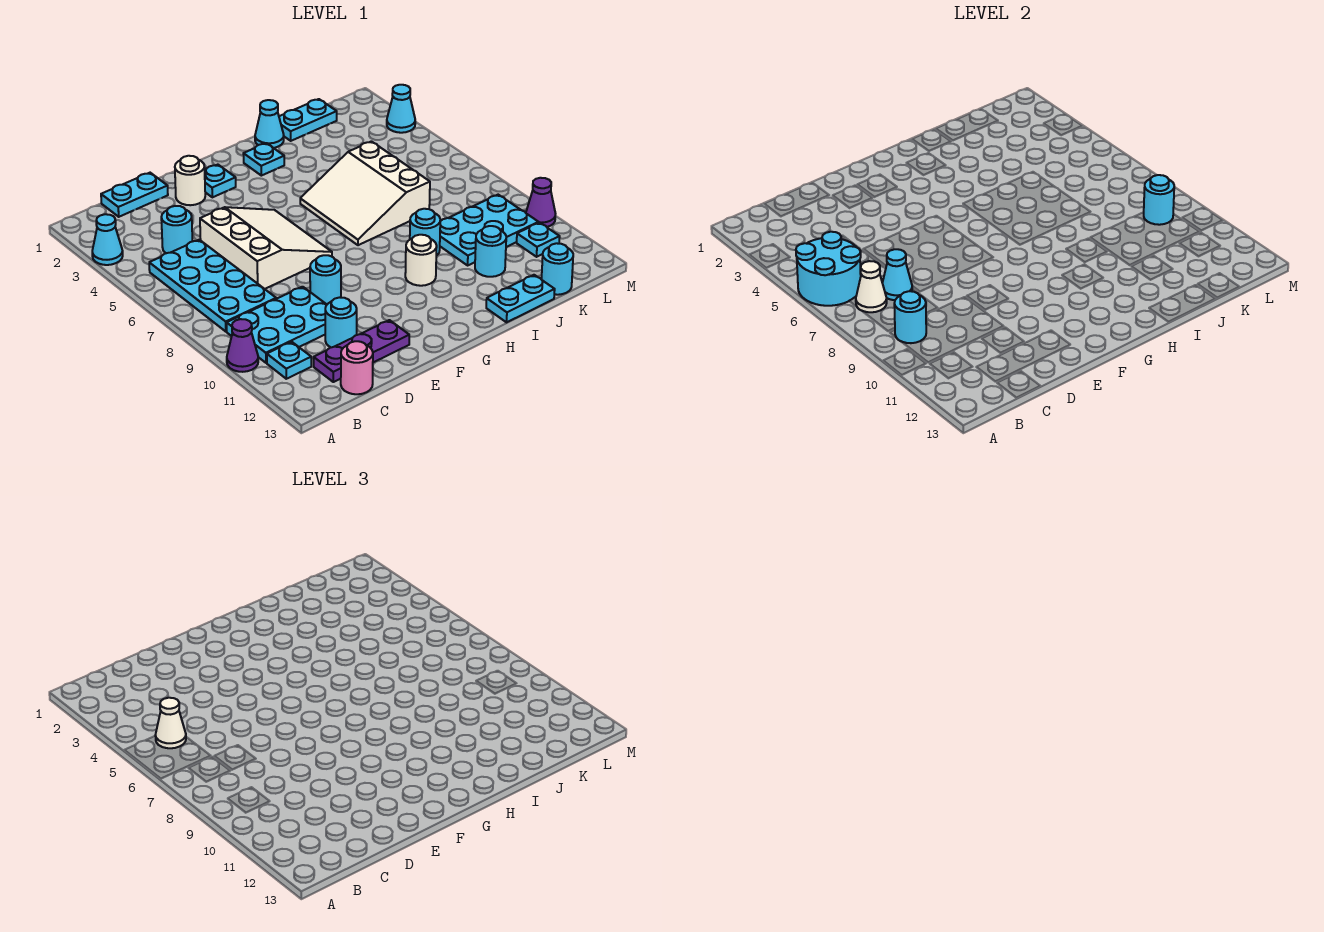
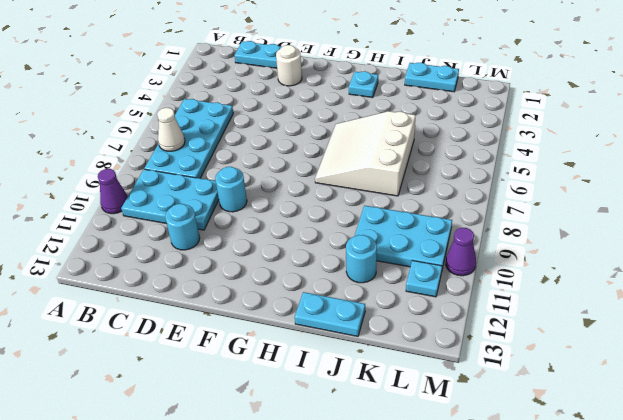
none -> cyan cone A3 level 1
none -> cyan plate B11 level 1
none -> cyan round brick C4 level 1
none -> purple plate C12:E12 level 1

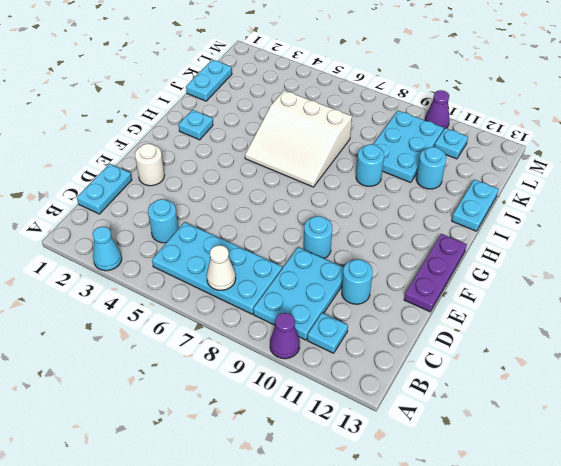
purple plate E13:G13 level 1 -> purple plate C12:E12 level 1
none -> pink round brick C13 level 1
none -> white slope D5:F7 level 1 top D
none -> cyan plate F2 level 1
none -> white round brick H10 level 1

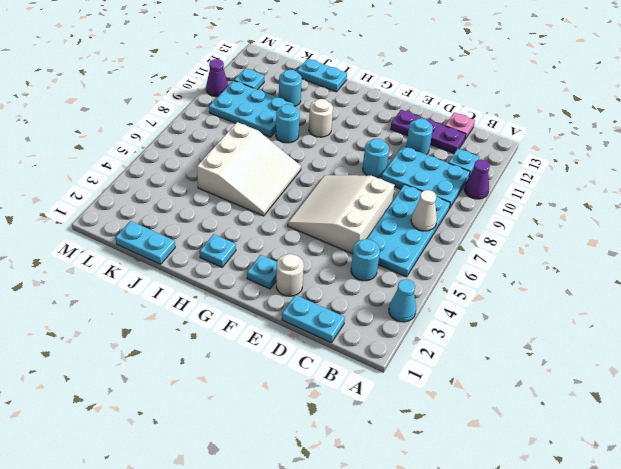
pink plate C13 level 1 -> pink round brick C13 level 1
none -> cyan cone I1 level 1
none -> cyan round brick K13 level 1
none -> cyan cone M3 level 1
none -> cyan round brick A5:B6 level 2

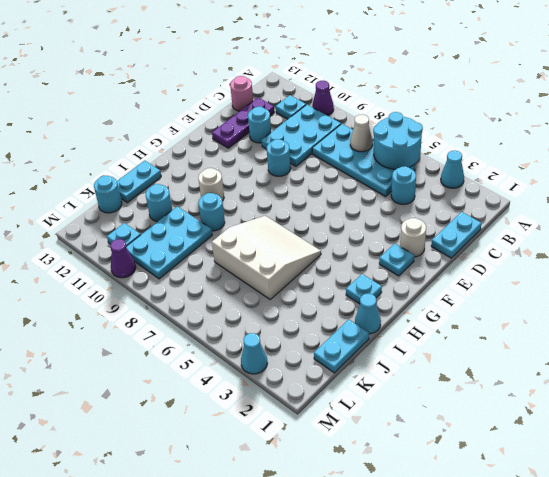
none -> white slope D5:F7 level 1 top D
none -> cyan round brick B9 level 2
none -> cyan cone C7 level 2
none -> cyan round brick L9 level 2

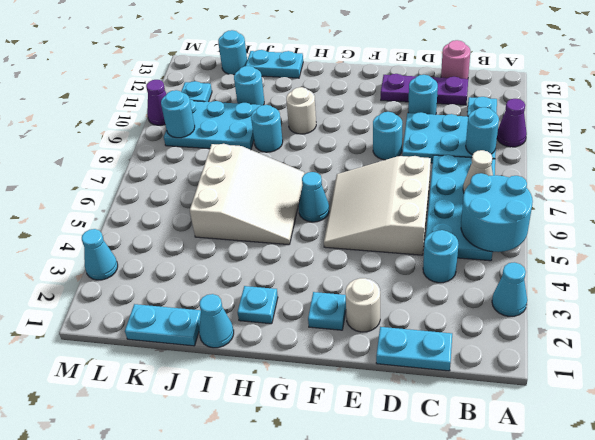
cyan cone G6 level 1 -> cyan cone C7 level 2
none -> white cone B5 level 3

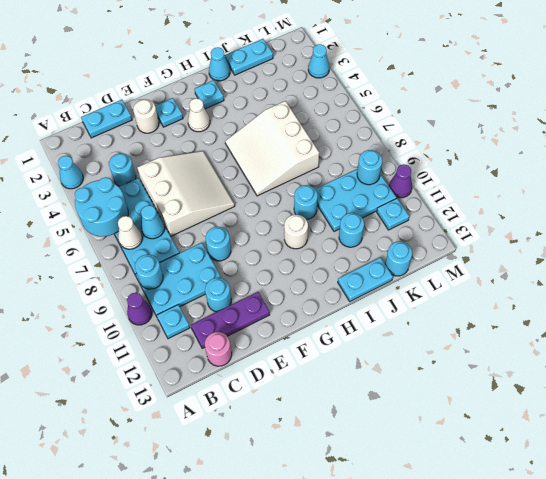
white cone G3 level 1 -> white cone B5 level 3

